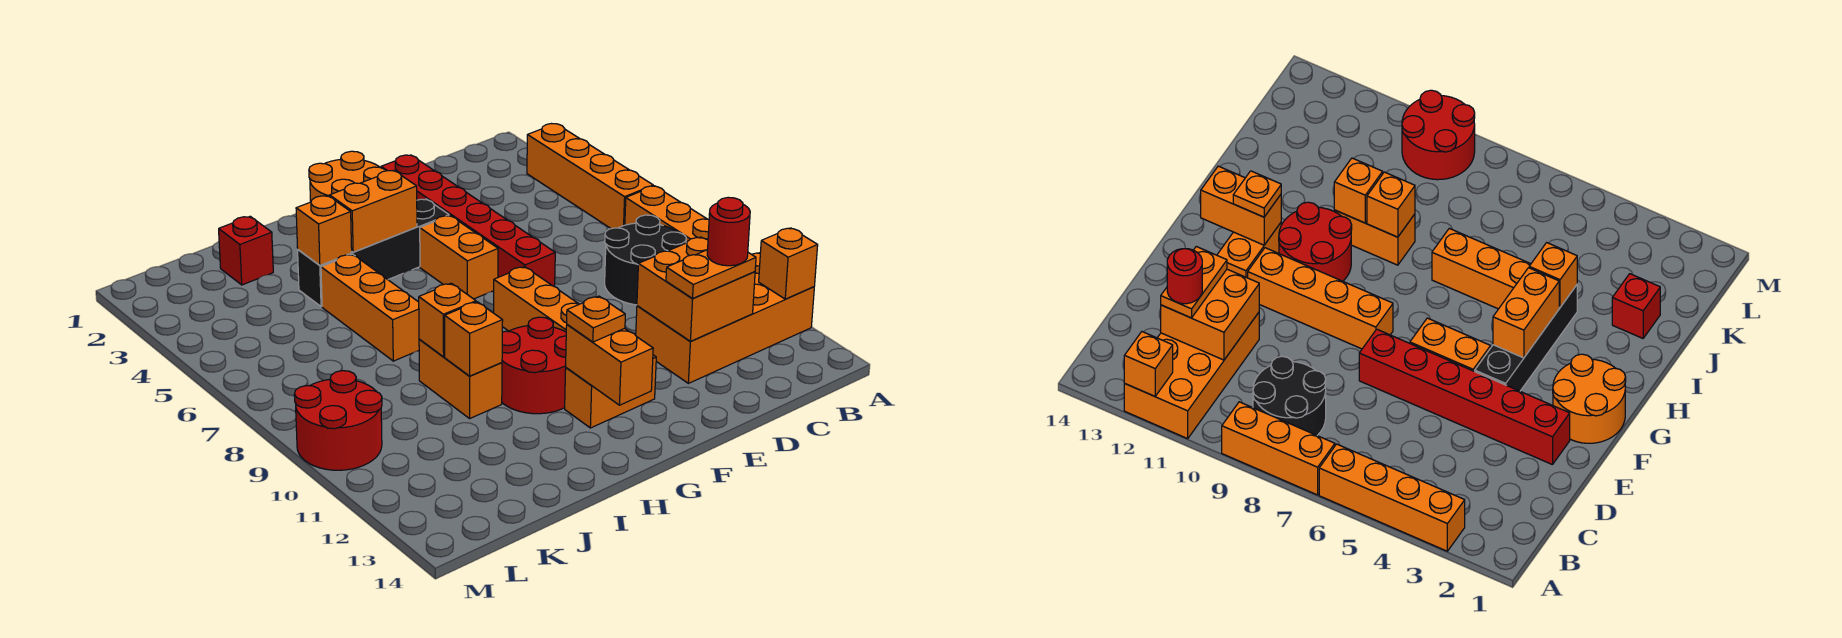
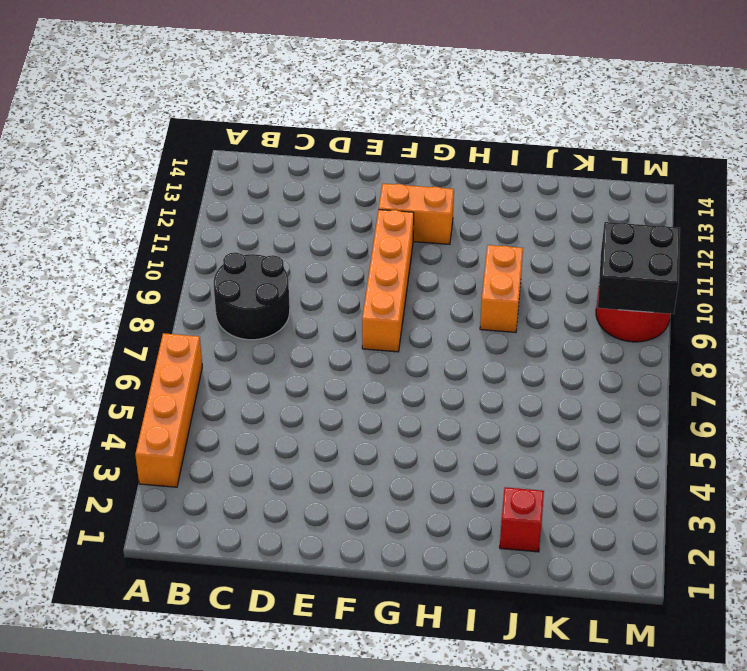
black brick L9:M10 level 2 -> none
none -> orange brick A7:A9 level 1
none -> orange brick A11:D12 level 1
none -> red brick E2:E7 level 1

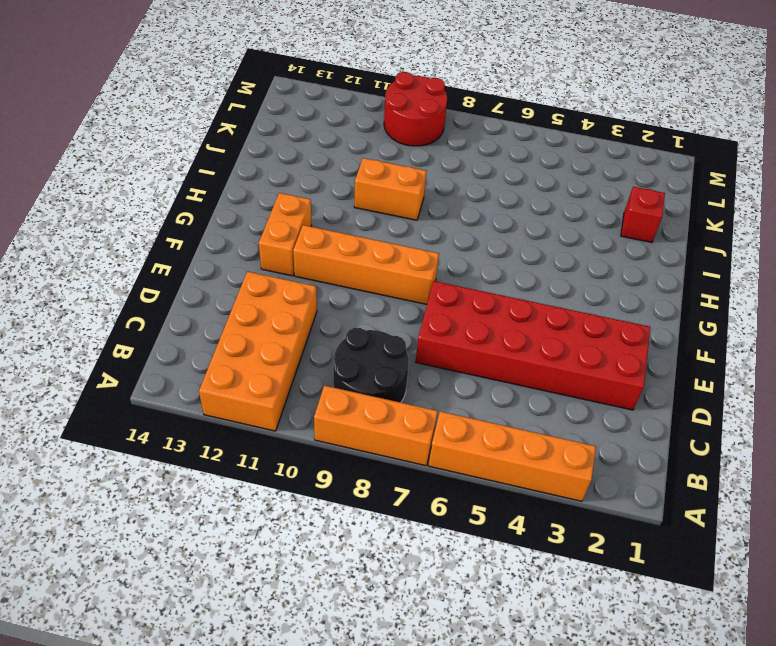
red brick D2:E7 level 1 -> red brick E2:E7 level 1
none -> orange round brick F1:G2 level 1
none -> black brick F4:I4 level 1
none -> orange brick F5:F6 level 1

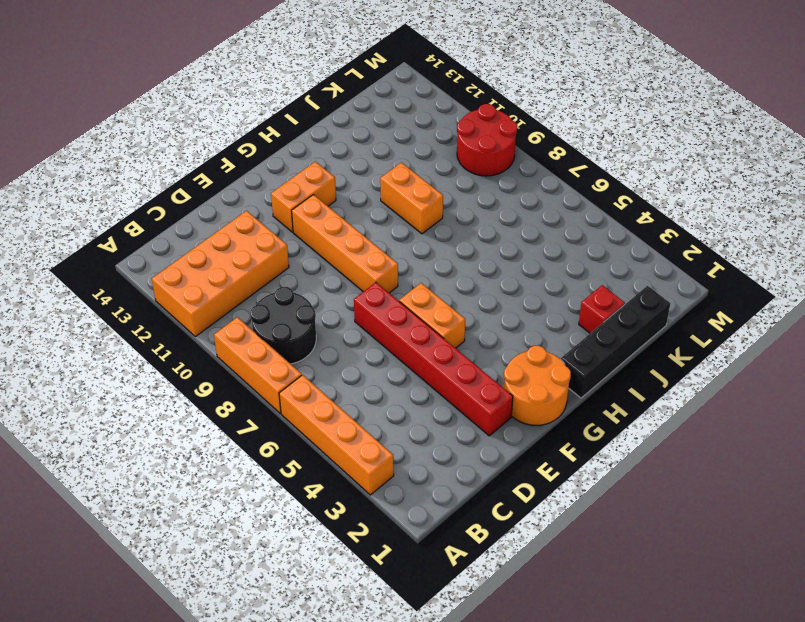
black brick H1:K1 level 1 -> black brick F4:I4 level 1
none -> red round brick G10:H11 level 1
none -> orange brick I5:I7 level 1
none -> orange brick A12 level 2

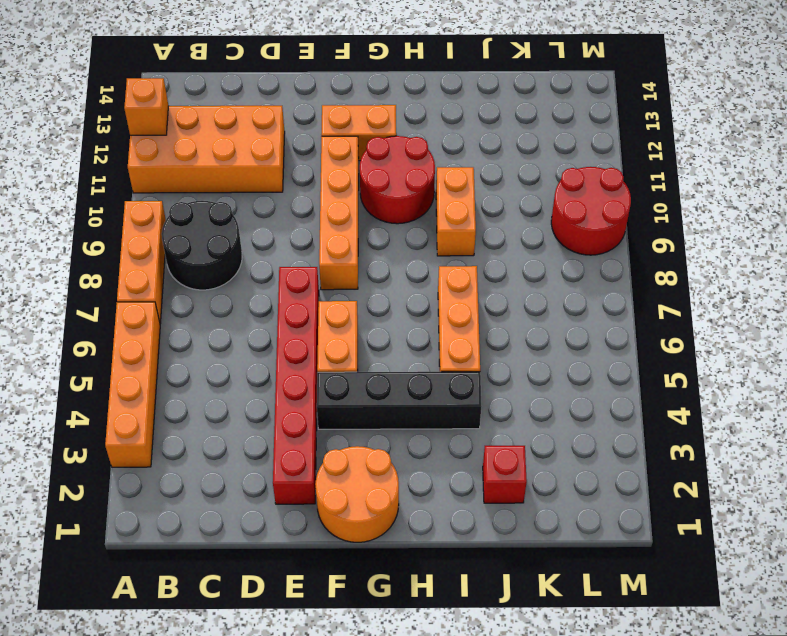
none -> orange brick C11:D12 level 2
none -> orange brick G4:H4 level 2
none -> orange brick G12:G13 level 2

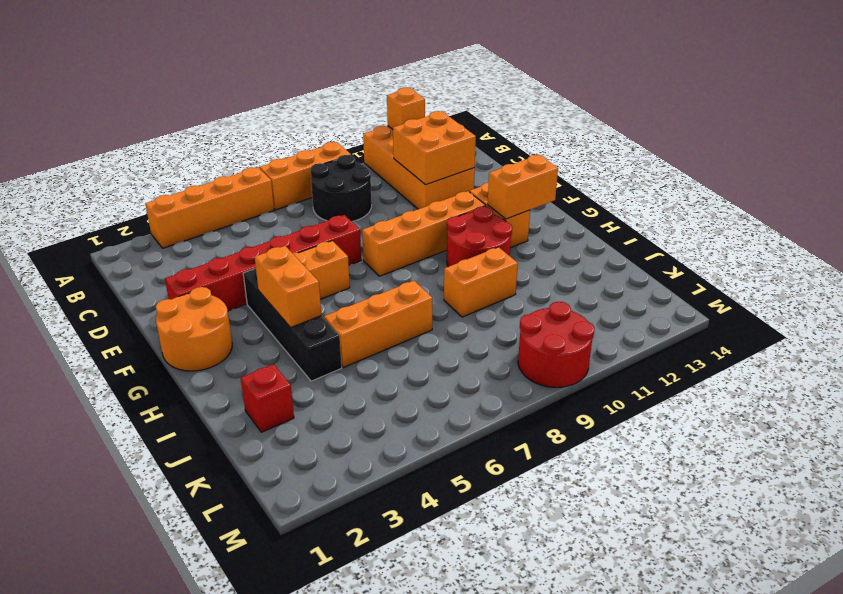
none -> orange brick I4 level 2
none -> orange brick I9 level 2
none -> orange brick I10 level 2

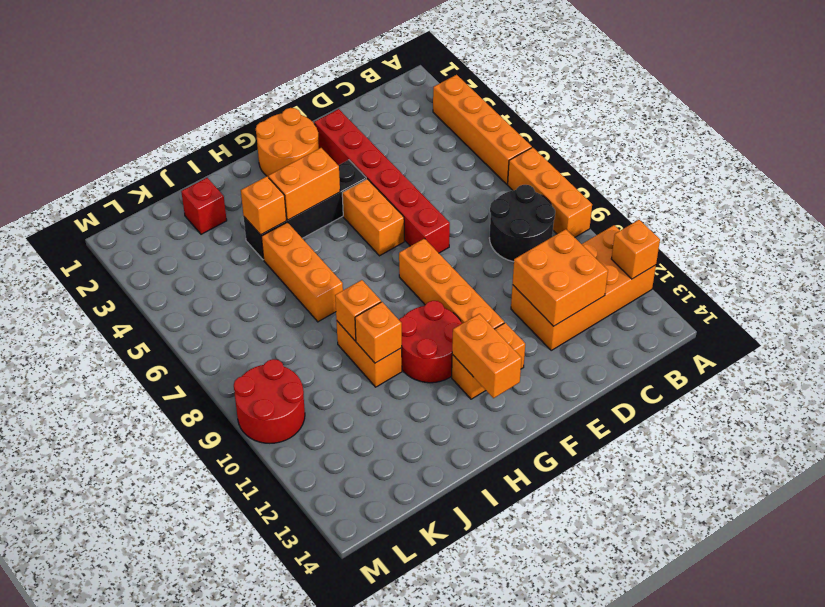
none -> orange plate C12:D12 level 3
none -> orange plate G12 level 3
none -> red round brick C12 level 4

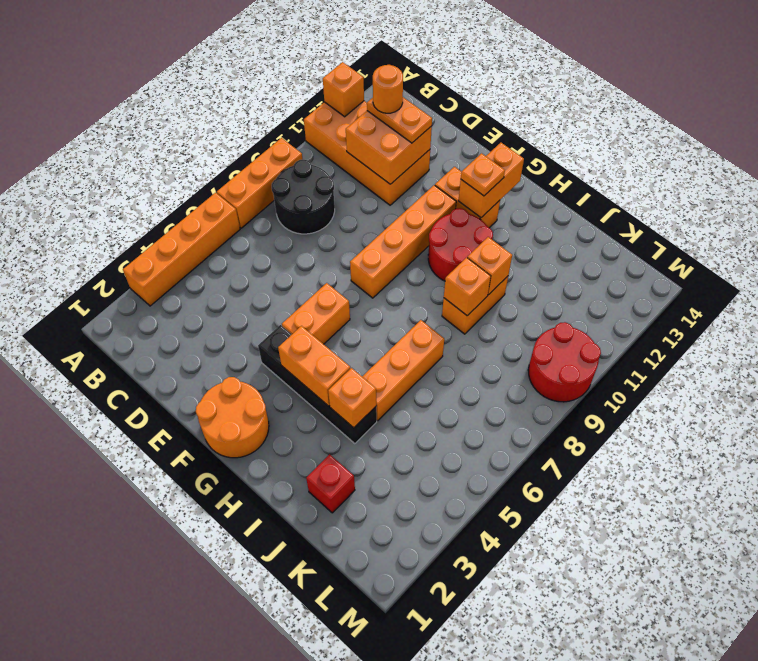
orange round brick C12 level 4 -> red round brick C12 level 4
none -> red brick E2:E7 level 1

